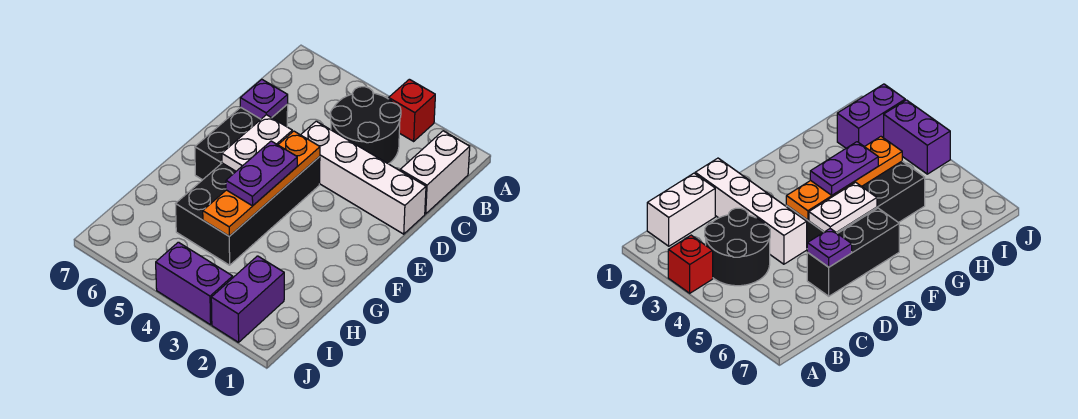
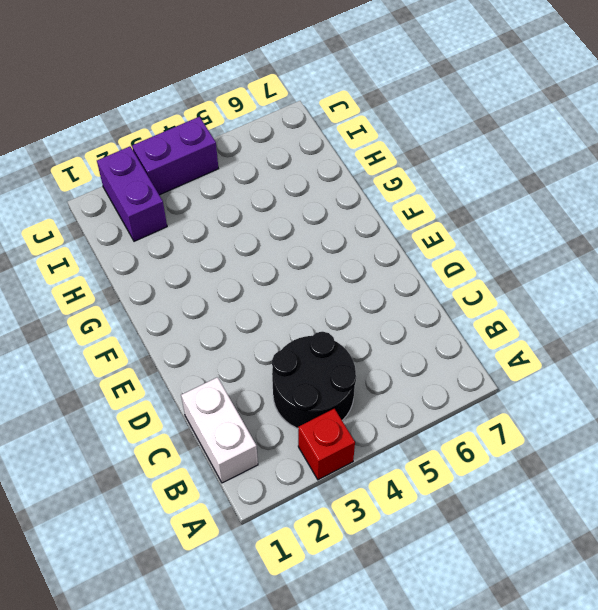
none -> white brick D1:D4 level 1
none -> black brick D6:F6 level 1
none -> black brick E4:H5 level 1

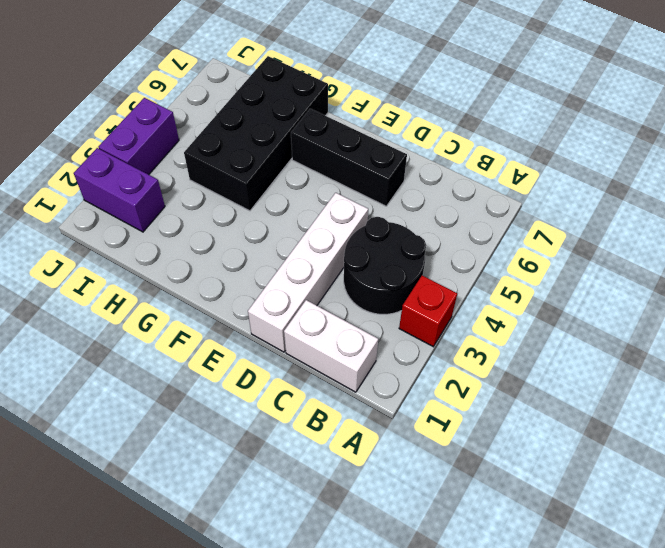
black brick G4:H7 level 1 -> black brick E4:H5 level 1
none -> purple plate D6 level 2
none -> orange plate E4:H4 level 2
none -> white plate E5:F5 level 2

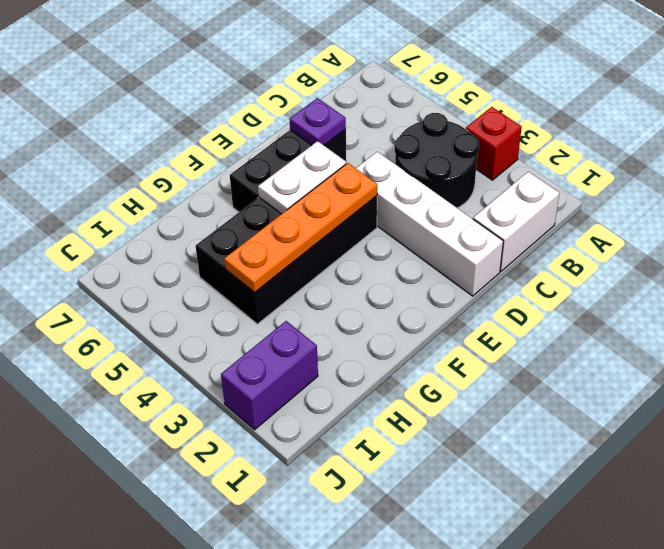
none -> purple brick J3:J4 level 1
none -> purple plate F4:G4 level 3

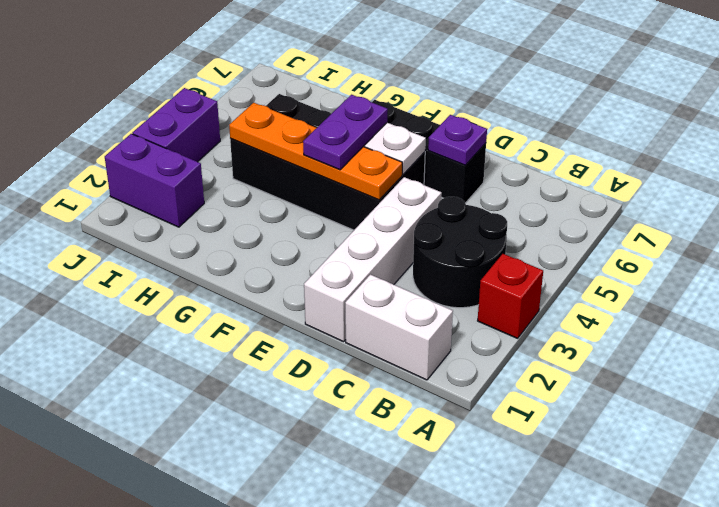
purple plate F4:F5 level 3 -> purple plate F4:G4 level 3

